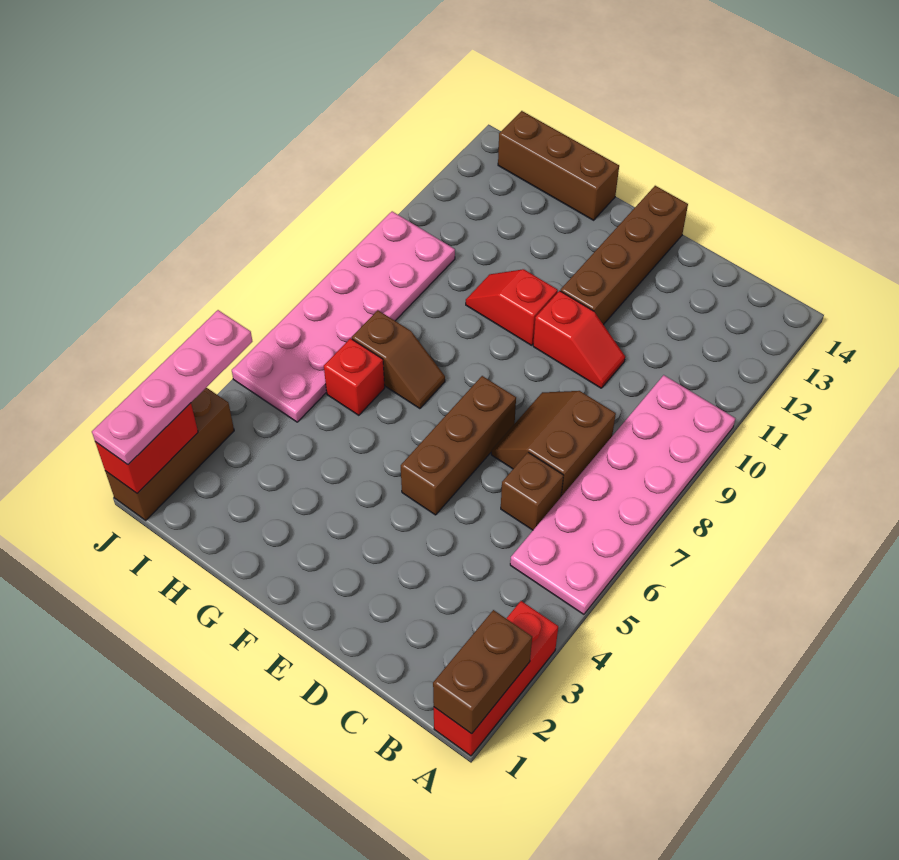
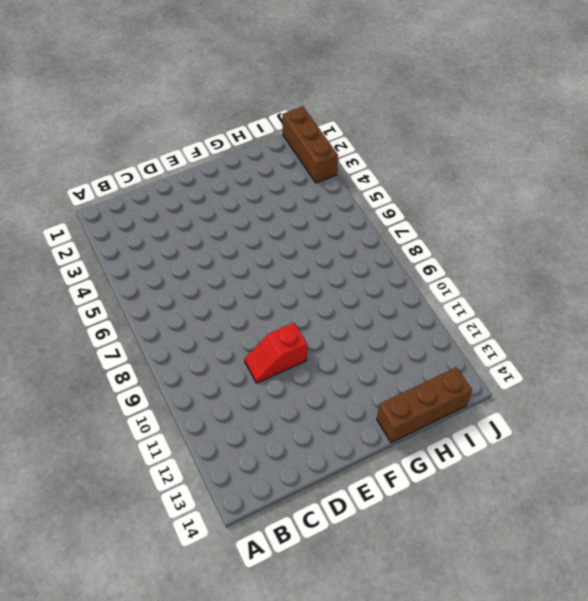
none -> red brick A1:A3 level 1
none -> pink plate A5:B10 level 1
none -> brown brick C6 level 1

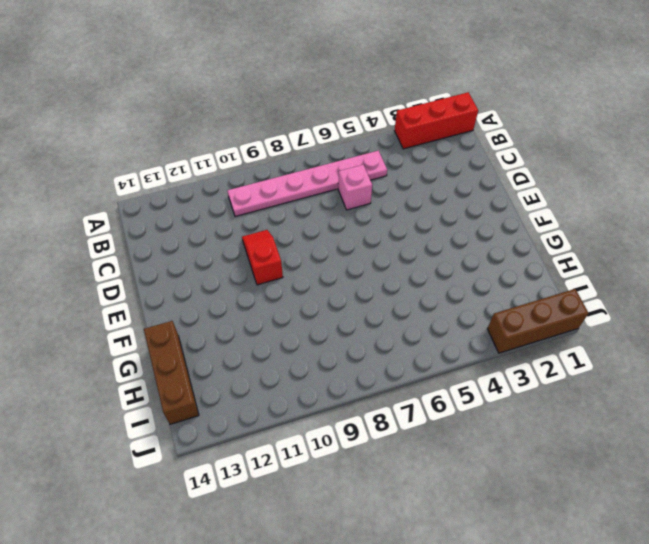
pink plate B5:B10 level 1 -> pink plate A5:B10 level 1
pink brick C6 level 1 -> brown brick C6 level 1
none -> brown slope C7:D8 level 1 top C
none -> brown brick E5:E7 level 1
none -> brown brick E11:E14 level 1

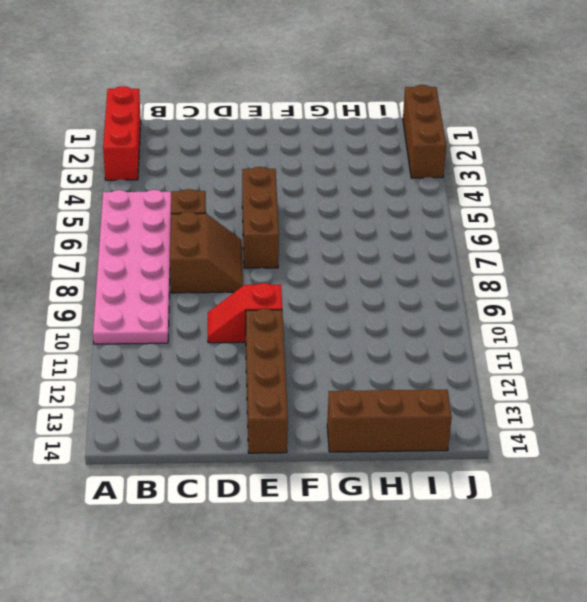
none -> red slope F10:G10 level 1 top F
none -> brown slope G7:H7 level 1 top H
none -> red brick H6 level 1

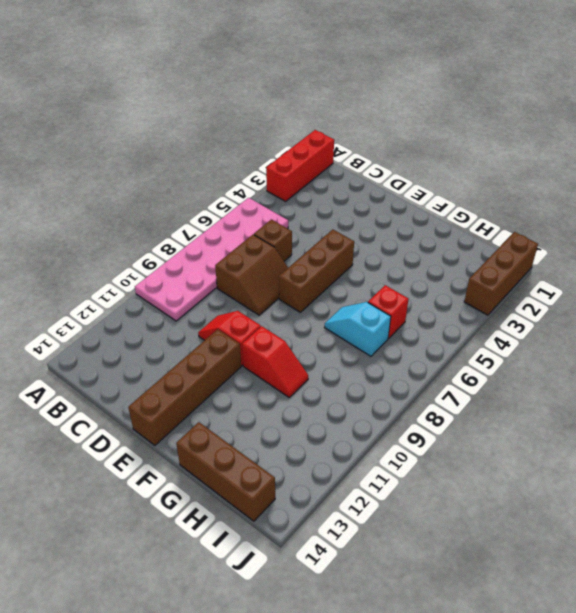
cyan slope G7:H7 level 1 top H -> brown slope G7:H7 level 1 top H
none -> pink plate I5:J10 level 1
none -> brown brick A1:A2 level 2
none -> red brick J1:J2 level 2

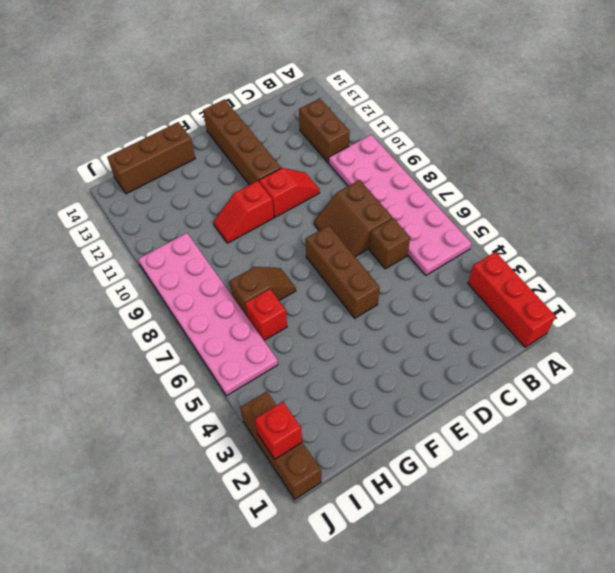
brown brick B11:B12 level 1 -> brown brick A1:A2 level 2
red brick J2 level 2 -> red brick J1:J2 level 2
none -> pink plate J1:J4 level 3

